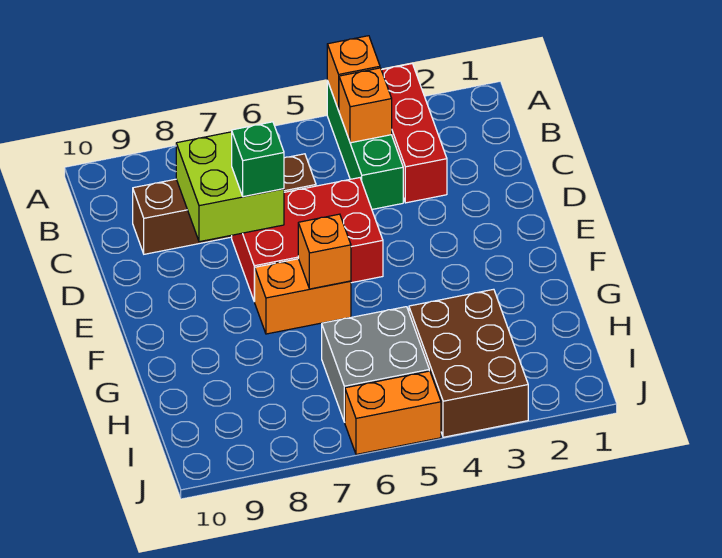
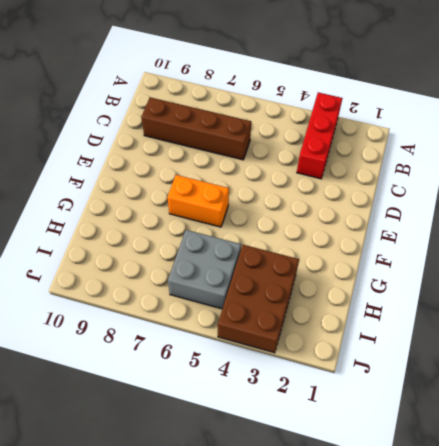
none -> green brick A4:C4 level 1
none -> red brick D5:E7 level 1
none -> orange brick J5:J6 level 1

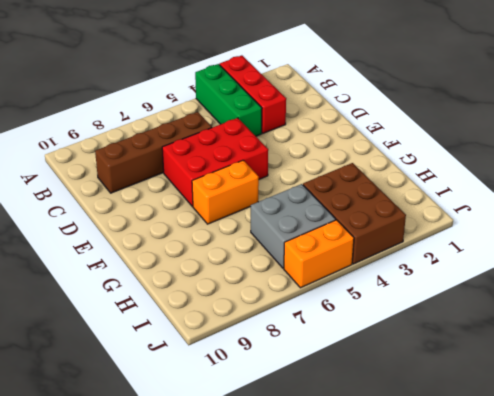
none -> orange brick A4 level 2
none -> orange brick B4 level 2
none -> lime brick C7:D8 level 2

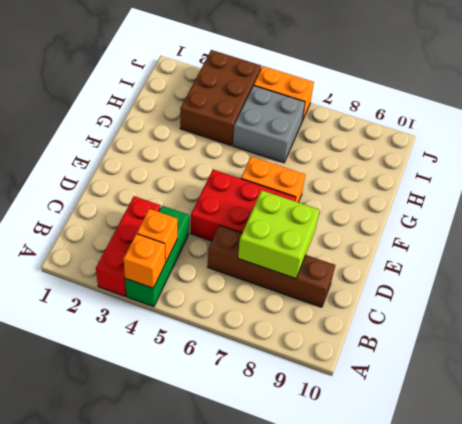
none -> orange brick F6 level 2
none -> green brick D7 level 3

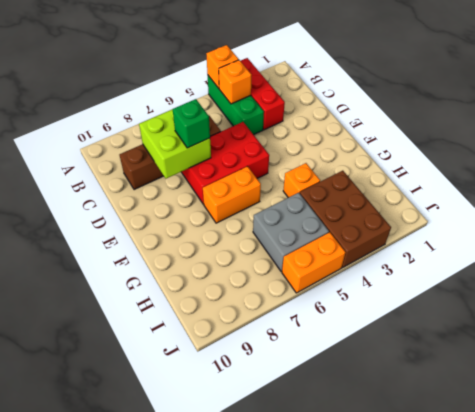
orange brick G4 level 1 -> orange brick F6 level 2

